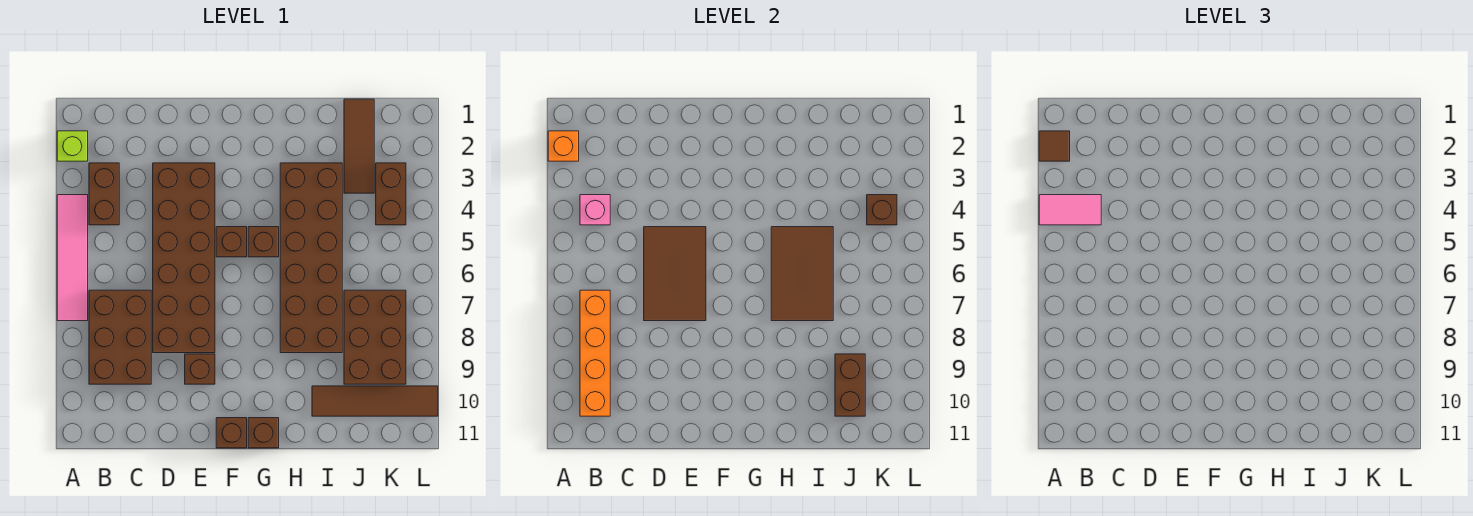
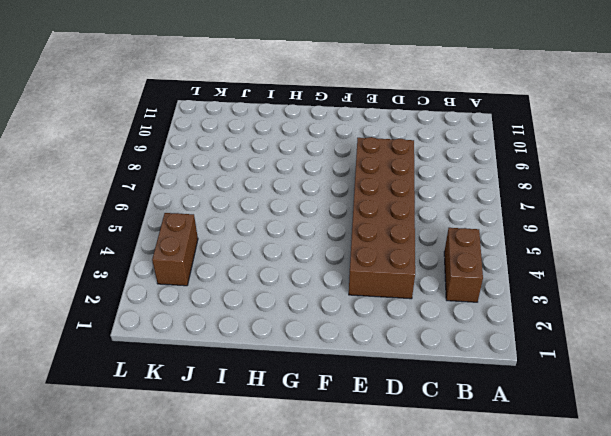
none -> lime brick A2 level 1
none -> pink tile A4:A7 level 1
none -> brown brick B7:C9 level 1

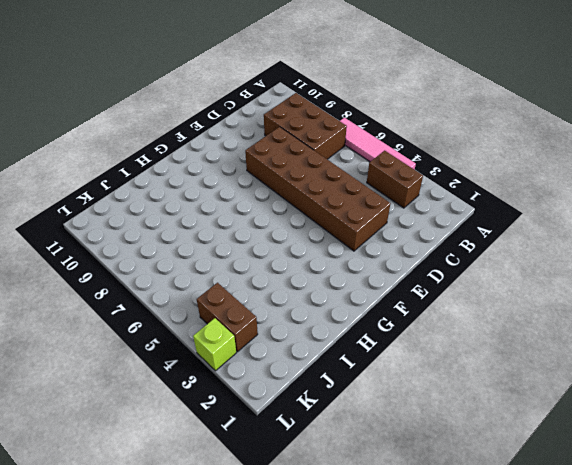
lime brick L3 level 1 -> lime brick A2 level 1
none -> brown brick E9 level 1
none -> brown brick F5 level 1
none -> brown brick F11 level 1

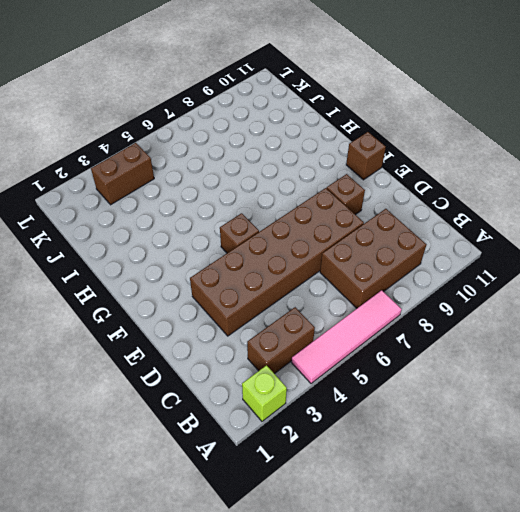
none -> brown brick G5 level 1
none -> brown brick G11 level 1
none -> brown brick H3:I8 level 1

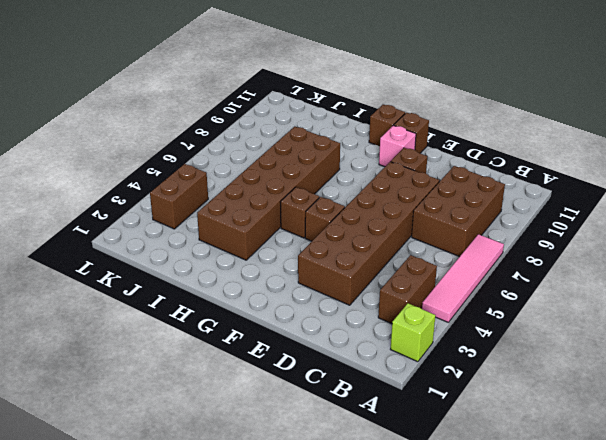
pink brick F10 level 1 -> pink brick B4 level 2
none -> brown tile I10:L10 level 1
none -> brown tile J1:J3 level 1
none -> brown brick J7:K9 level 1

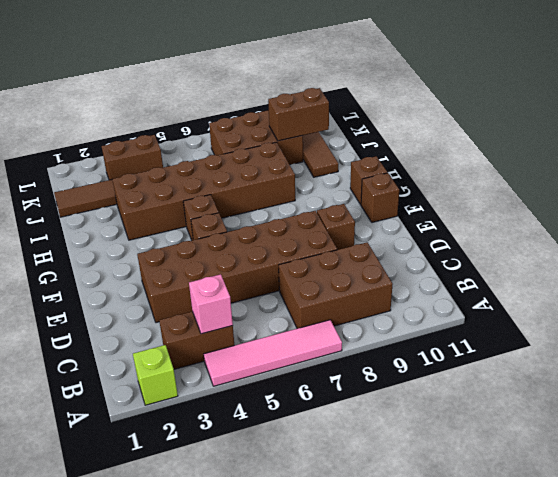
none -> orange brick A2 level 2
none -> orange brick B7:B10 level 2
none -> brown tile D5:E7 level 2

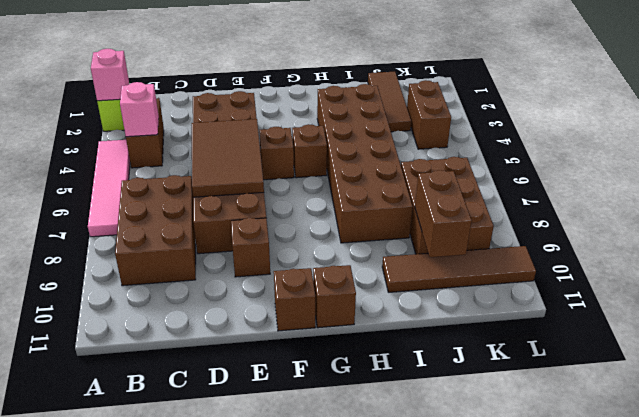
pink brick A2 level 2 -> orange brick A2 level 2
none -> orange brick B7:B10 level 2
none -> brown tile H5:I7 level 2
none -> brown brick K4 level 2

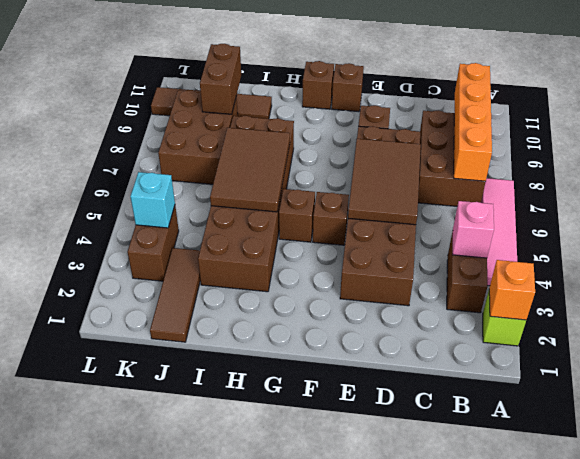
cyan brick K4 level 2 -> brown brick K4 level 2
none -> brown tile A2 level 3
none -> pink tile A4:B4 level 3

